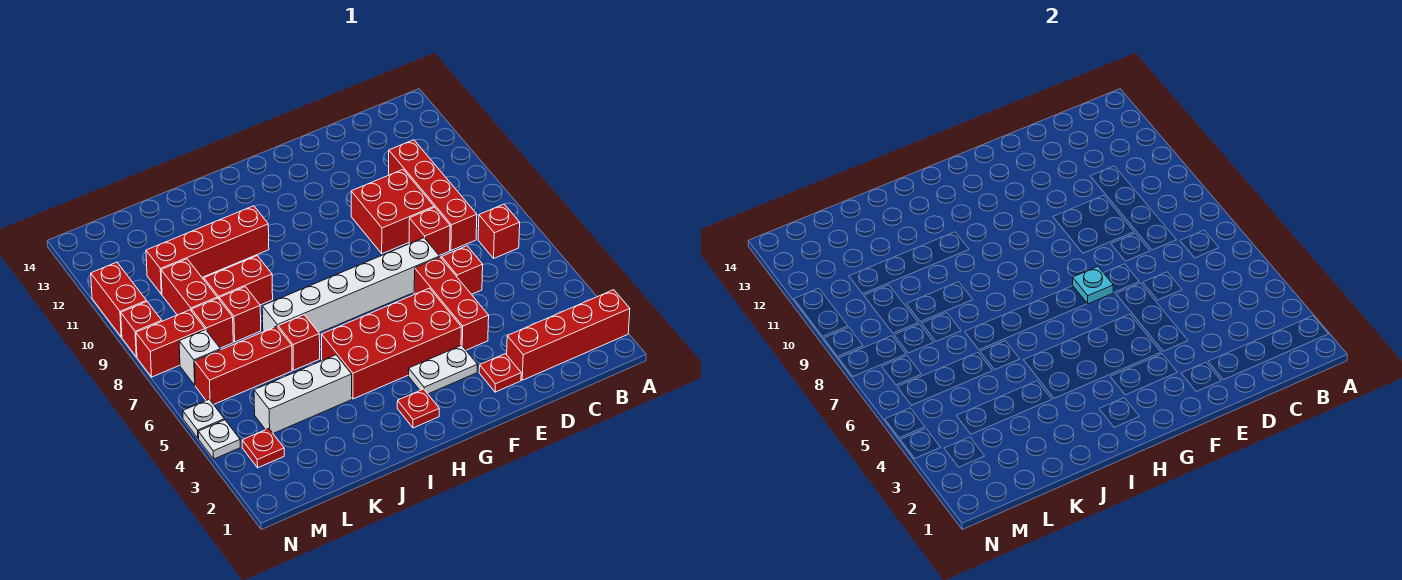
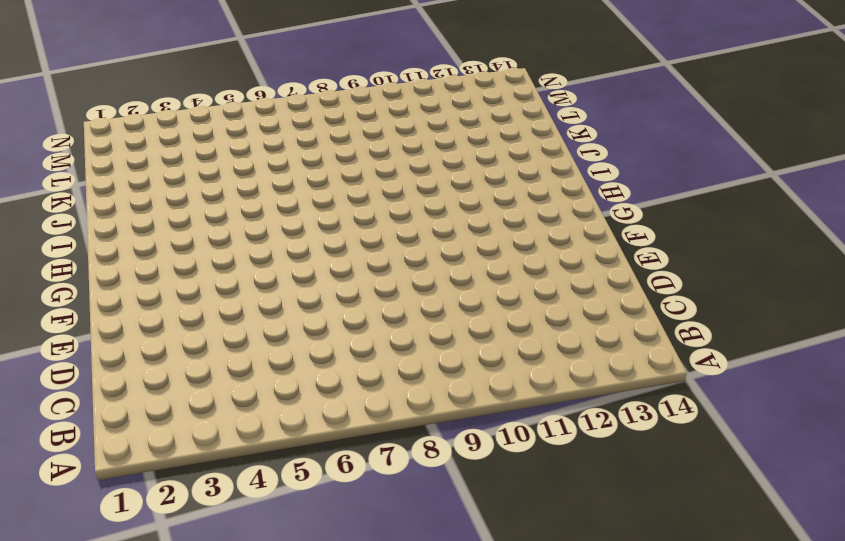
none -> red brick A2:D2 level 1
none -> red brick B7 level 1
none -> red brick C8:C11 level 1

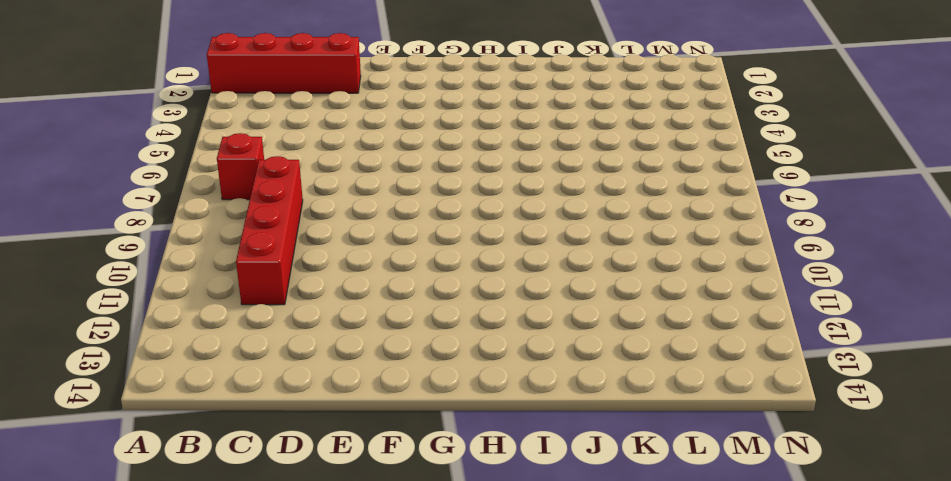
none -> red brick D6 level 1
none -> red brick D8 level 1
none -> red brick D9:E10 level 1

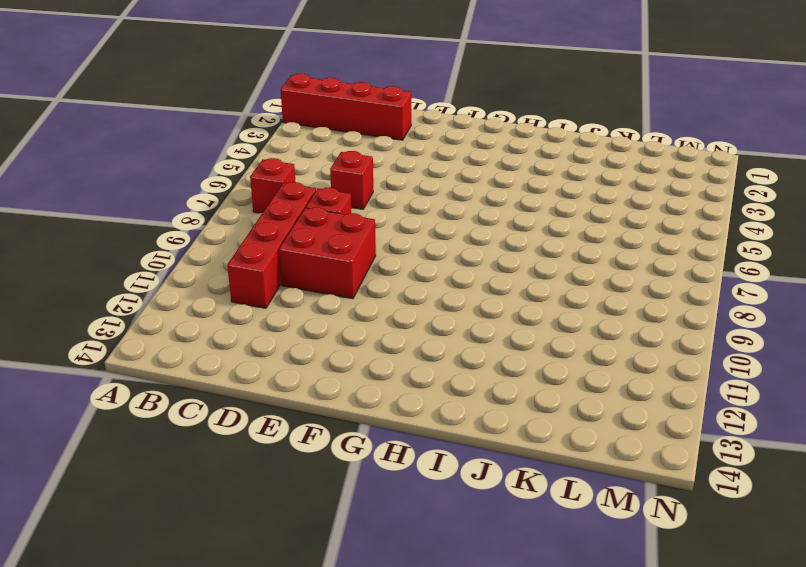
none -> red plate E2 level 1
none -> red brick E4:E6 level 1
none -> white brick E7:J7 level 1

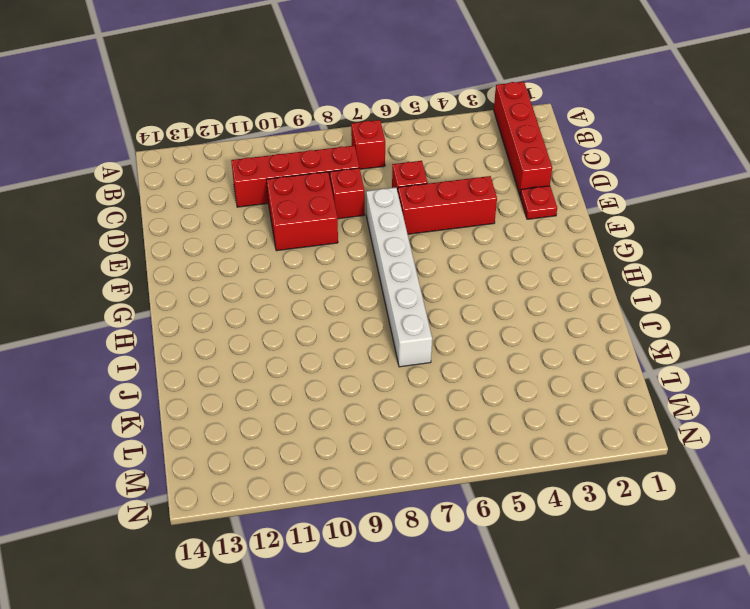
none -> white plate F3:G3 level 1
none -> red brick F4:I5 level 1
none -> red plate H2 level 1

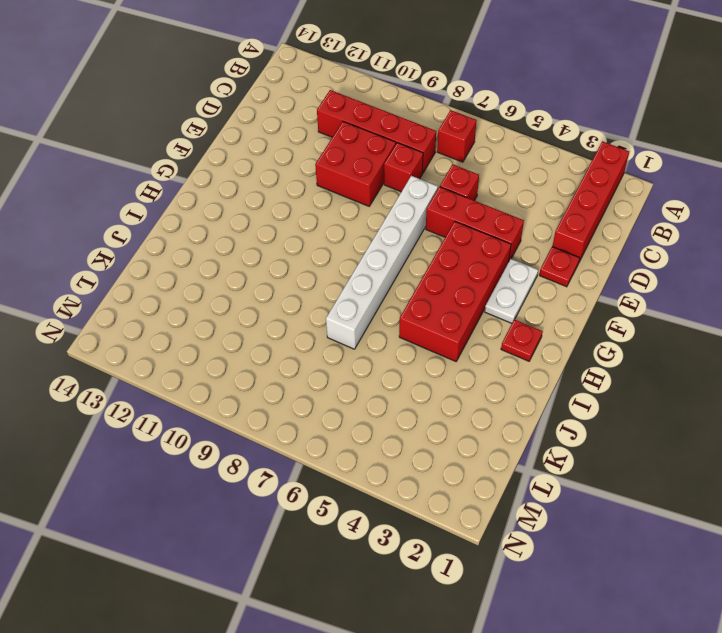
none -> red brick I11:L11 level 1
none -> white brick J4:L4 level 1
none -> red brick J6 level 1

